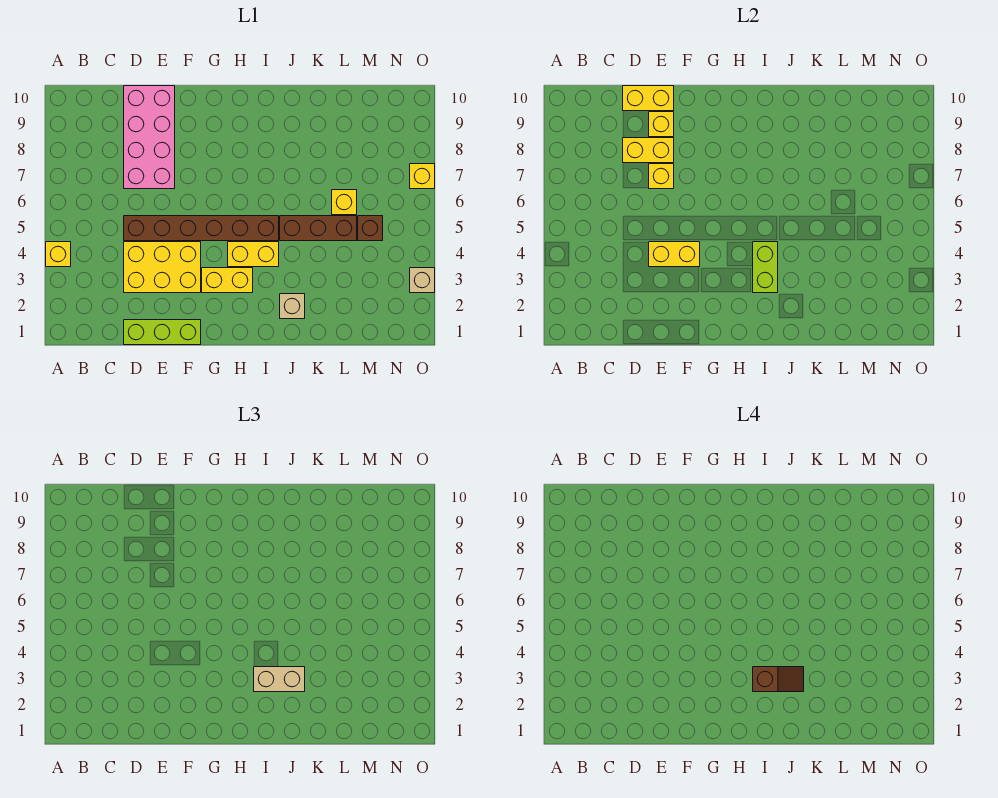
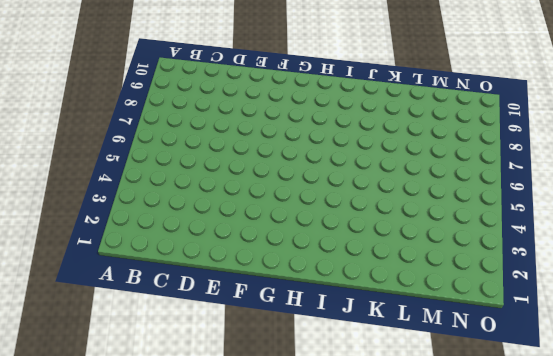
none -> yellow brick A4 level 1
none -> lime brick D1:F1 level 1
none -> yellow brick D3:F4 level 1

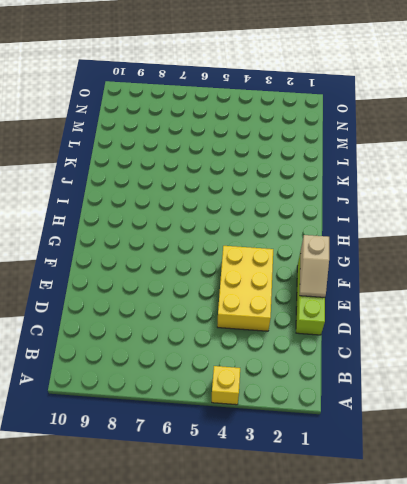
tan slope E1:F1 level 2 top F -> none
none -> brown brick D5:I5 level 1
none -> pink brick D7:E10 level 1
none -> yellow brick G3:H3 level 1

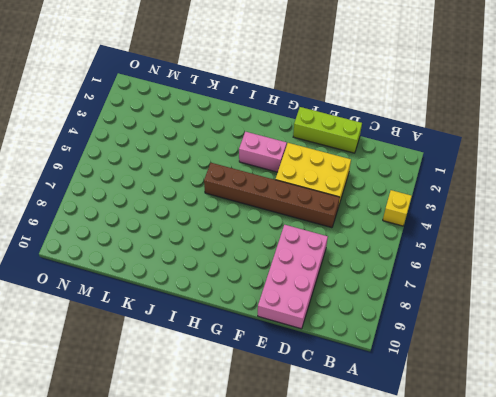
pink brick G3:H3 level 1 -> yellow brick G3:H3 level 1
none -> yellow brick H4:I4 level 1
none -> tan brick J2 level 1
none -> brown brick J5:L5 level 1

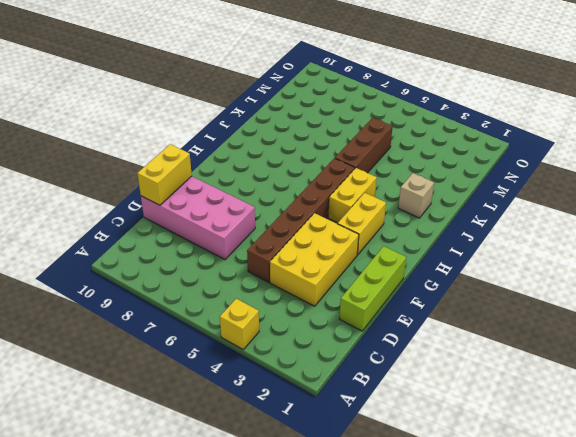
none -> yellow brick L6 level 1
none -> brown brick M5 level 1
none -> tan brick O3 level 1

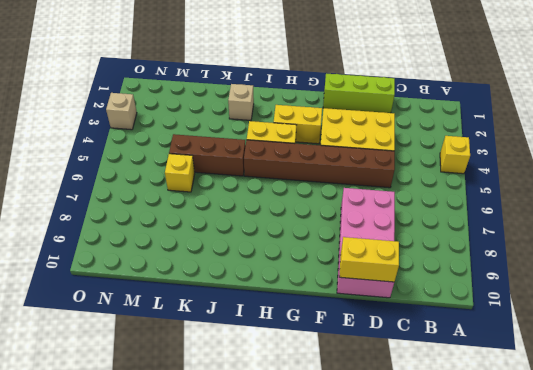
none -> brown brick M5 level 1
none -> yellow brick O7 level 1
none -> yellow brick D8:E8 level 2

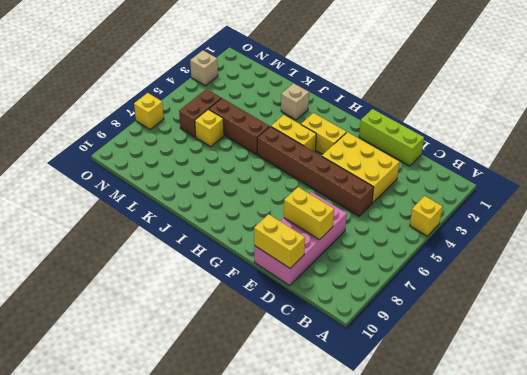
brown brick M5:M6 level 1 -> brown brick M5 level 1
none -> yellow brick E4:F4 level 2
none -> yellow brick E7 level 2
none -> yellow brick E9 level 2

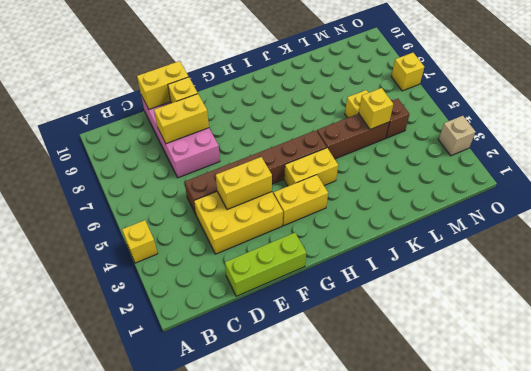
yellow brick L5 level 2 -> yellow brick E7 level 2
none -> tan brick J2 level 1
none -> lime brick I3:I4 level 2
none -> tan brick I3:J3 level 3

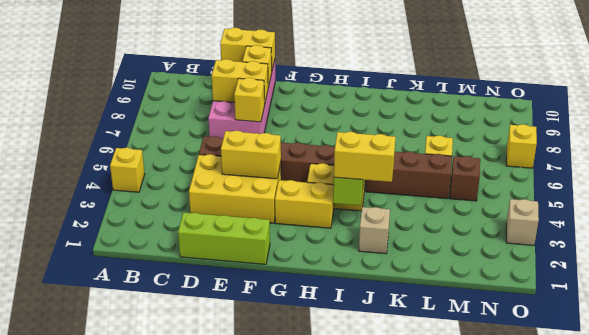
yellow brick I3:J3 level 3 -> tan brick I3:J3 level 3
none -> brown slope I3:J3 level 4 top I

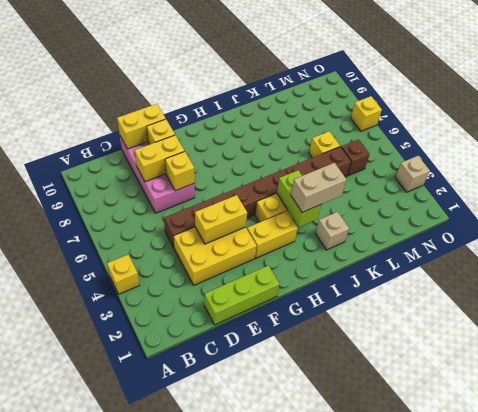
none -> brown slope I3:J3 level 4 top I

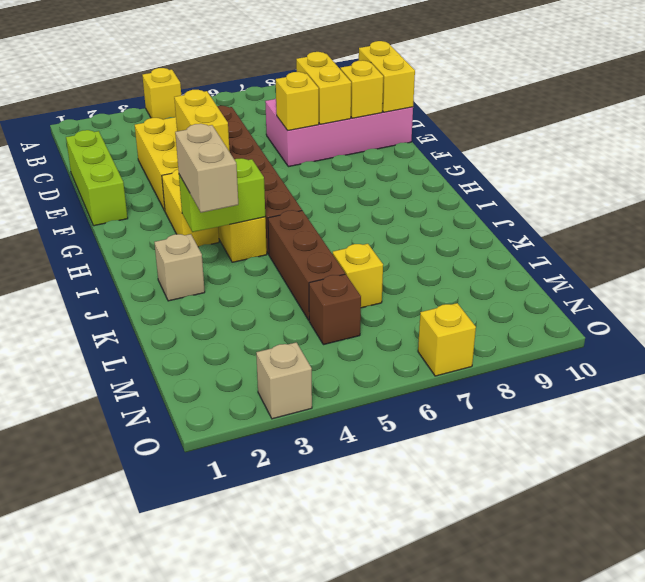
none -> brown slope I3:J3 level 4 top I

